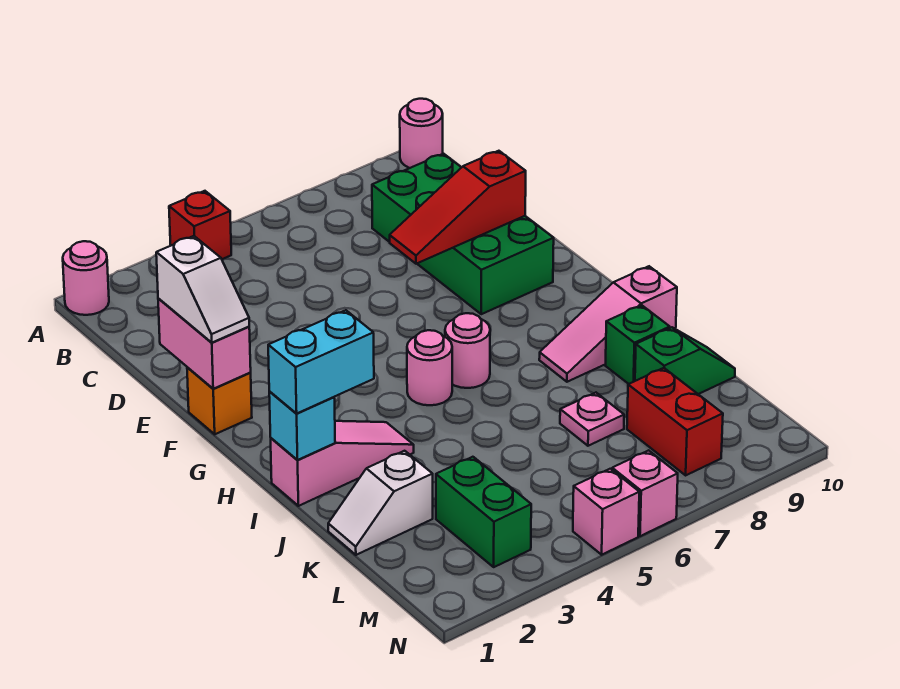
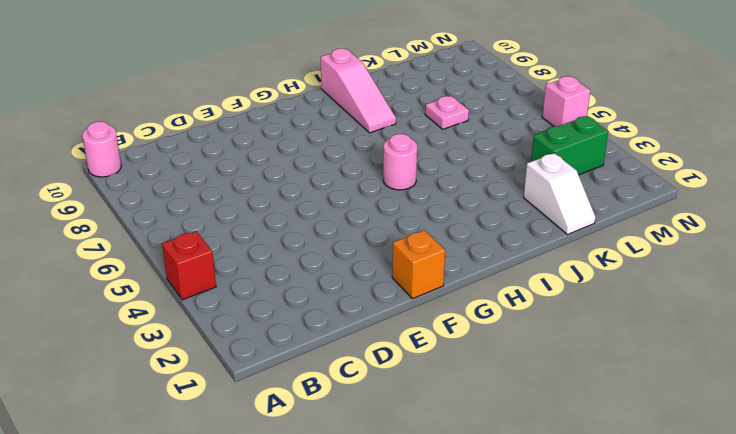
none -> pink round brick A1 level 1
none -> green brick C8:F9 level 1
none -> pink round brick H6 level 1

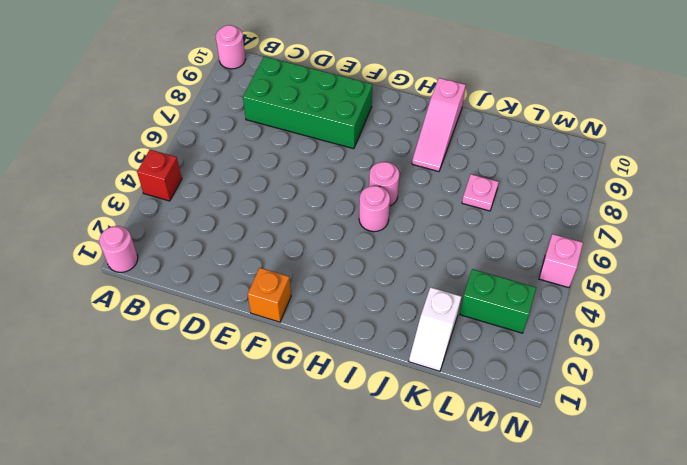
none -> pink slope I1:I3 level 1 top 1
none -> green brick J9 level 1
none -> green slope K9:K10 level 1 top 9

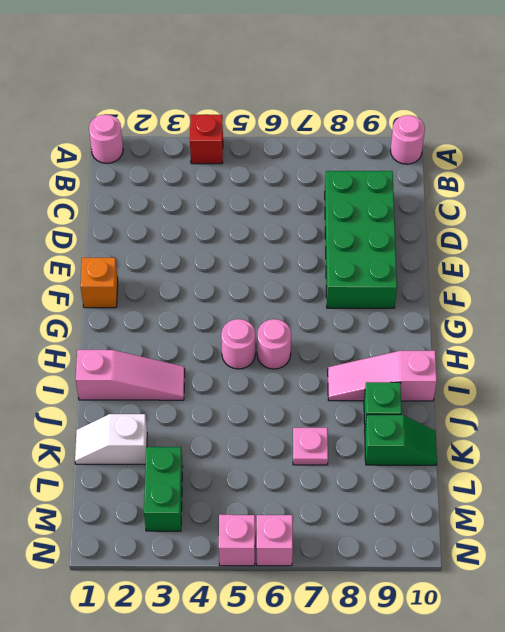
none -> red brick L8:M8 level 1
none -> pink brick E1:F1 level 2
none -> red slope E7:E9 level 2 top 9

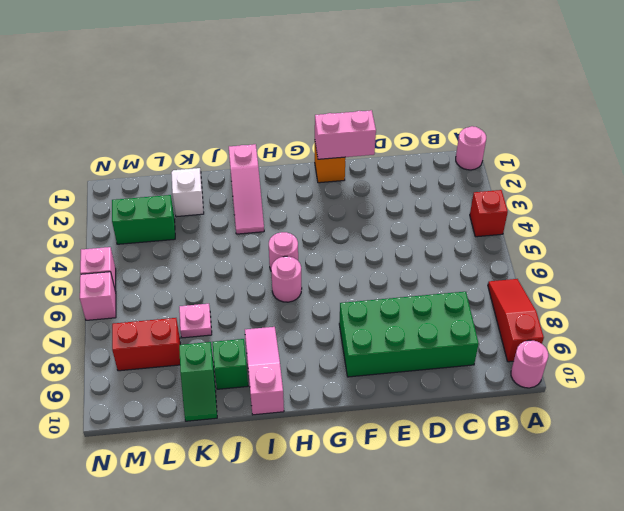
red slope A7:A9 level 1 top 9 -> red slope E7:E9 level 2 top 9
none -> cyan brick I1 level 2
none -> white slope E1:F1 level 3 top E
none -> cyan brick I1:I2 level 3

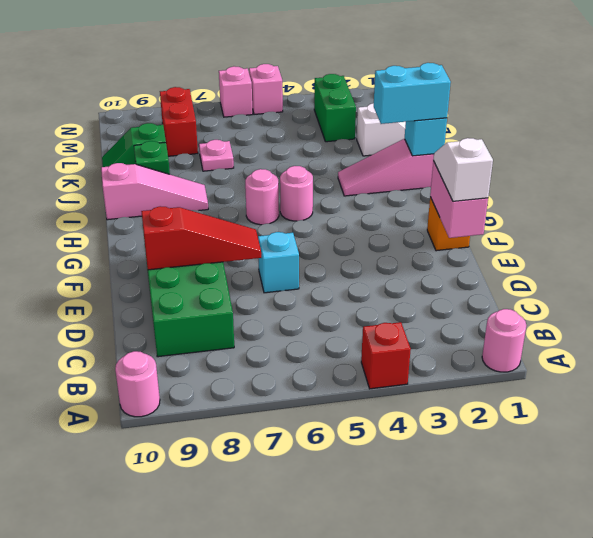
cyan brick E6 level 1 -> none

